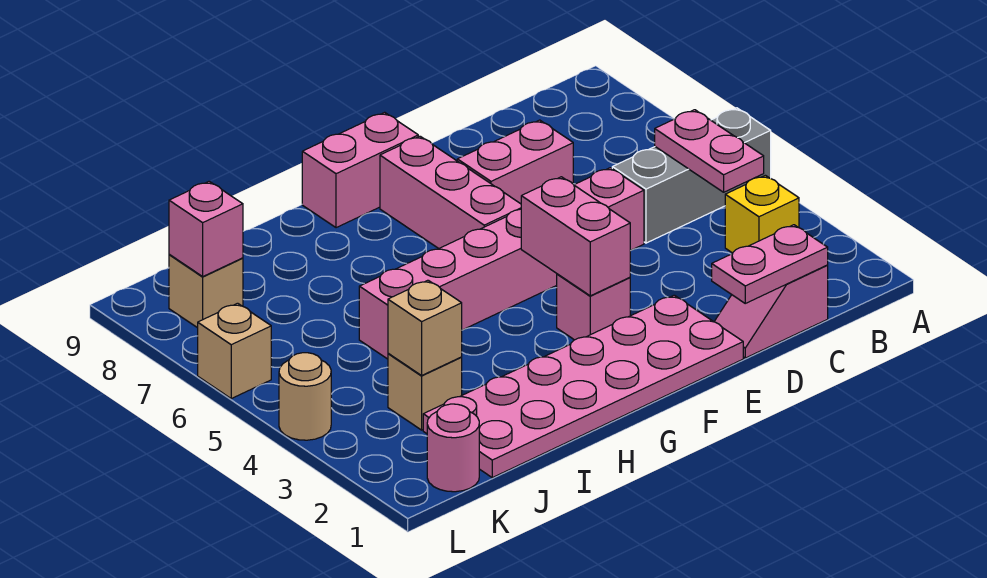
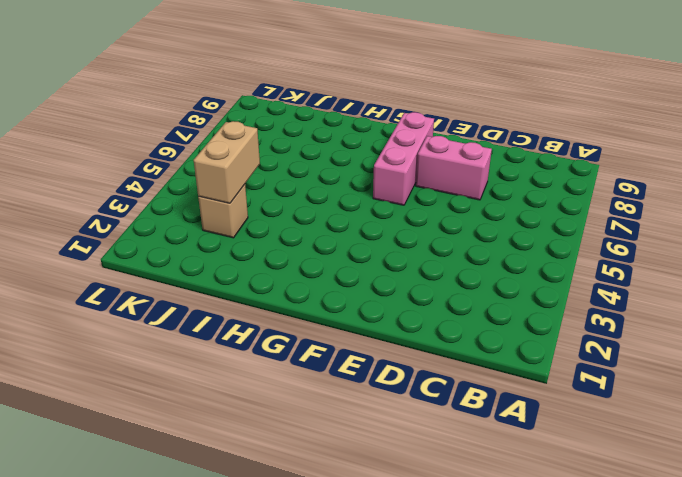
tan brick J3:J4 level 2 -> tan brick J3 level 2
none -> grey brick A5:C5 level 1
none -> yellow brick B3 level 1
none -> pink slope C1:D1 level 1 top C

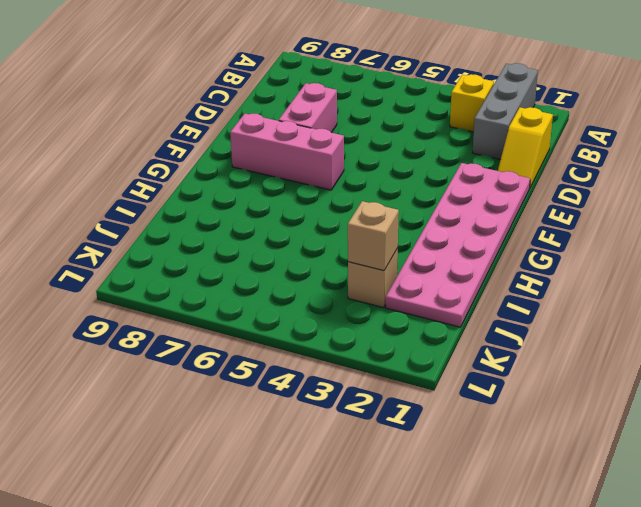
grey brick A2:C2 level 1 -> grey brick A5:C5 level 1
yellow slope C1:D1 level 1 top C -> pink slope C1:D1 level 1 top C
none -> pink brick D5:I5 level 1
none -> pink brick F3 level 1
none -> pink brick F9:G9 level 1

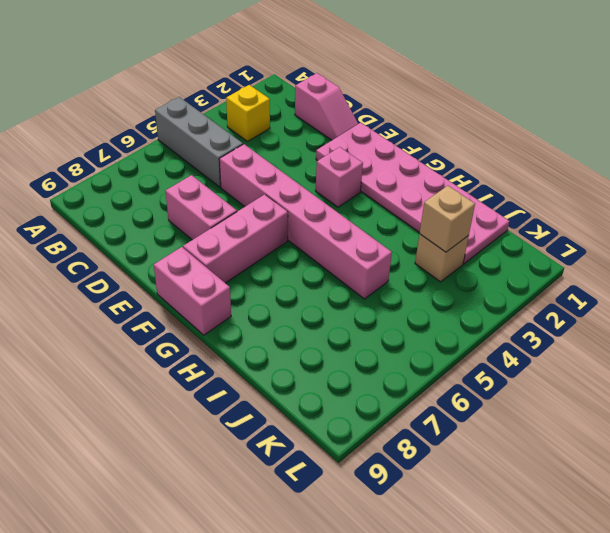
none -> pink round brick K1 level 1
none -> tan brick K8 level 1
none -> tan round brick L4 level 1

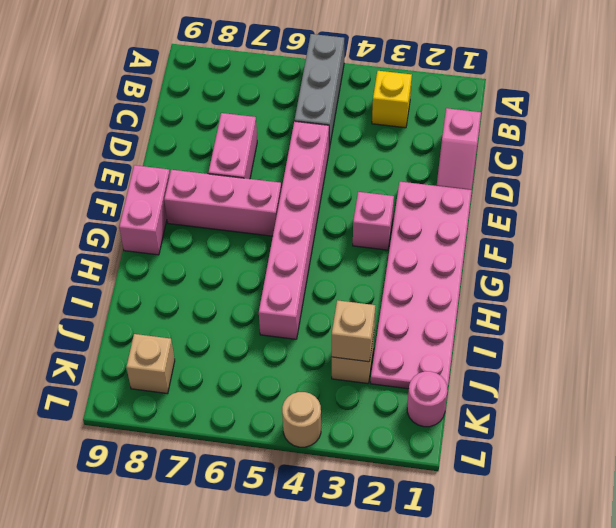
none -> tan brick L6 level 1
none -> pink plate B4:B5 level 2
none -> pink plate C1:D1 level 2

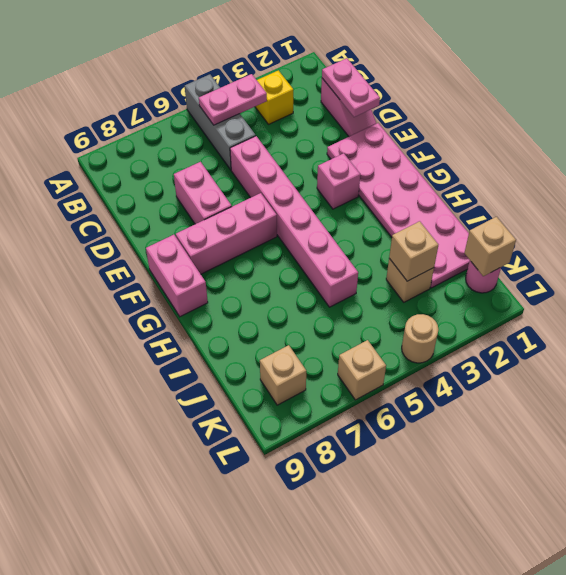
tan brick K1 level 2 -> none
none -> pink brick F3:F4 level 2
none -> pink brick K8 level 2

